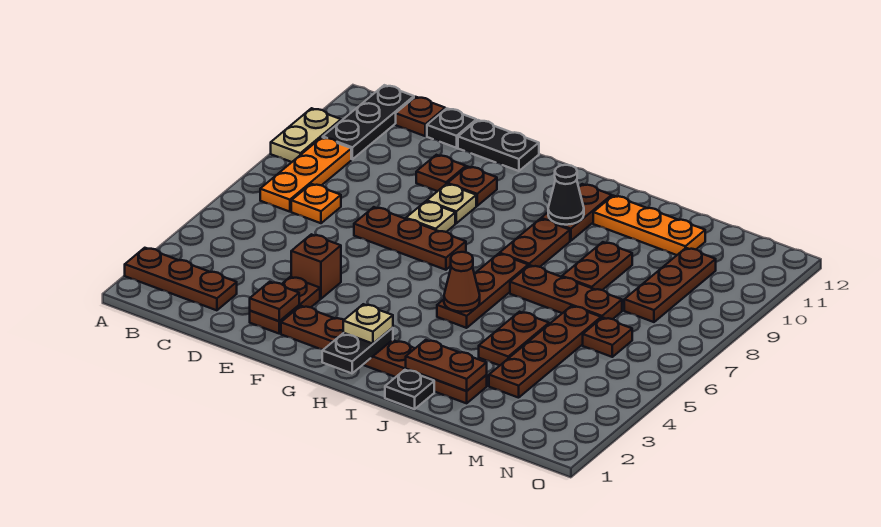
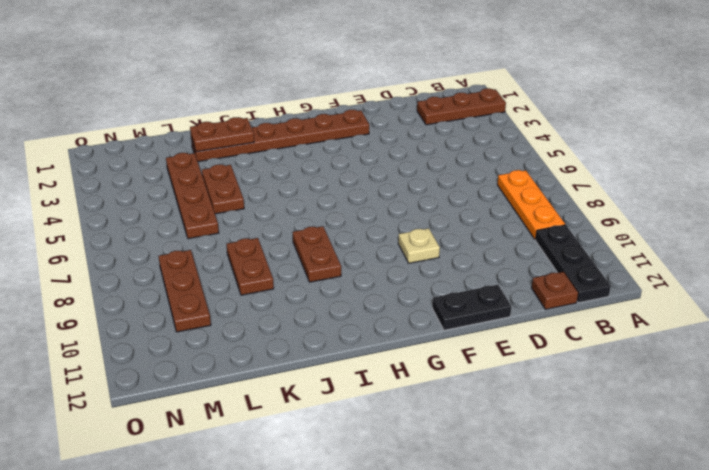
none -> tan plate A9:A10 level 1
none -> orange plate C7 level 1
none -> black plate D12 level 1
none -> brown plate E2:E3 level 1

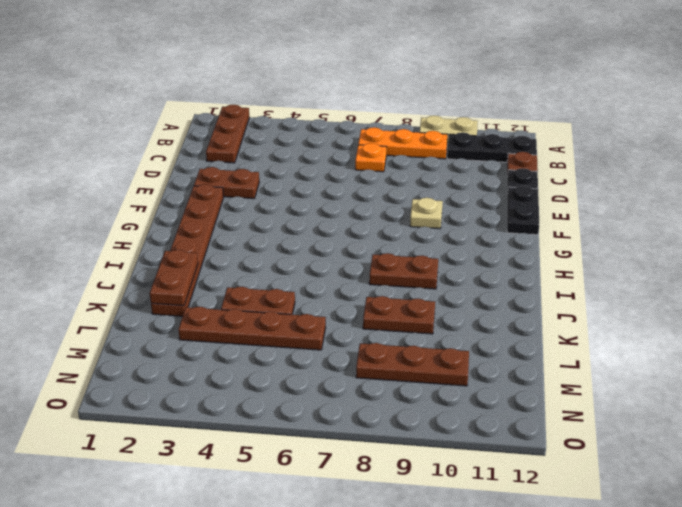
none -> brown brick E4 level 1
none -> brown plate E7:G7 level 1
none -> brown plate E10 level 1
none -> tan plate F8 level 1

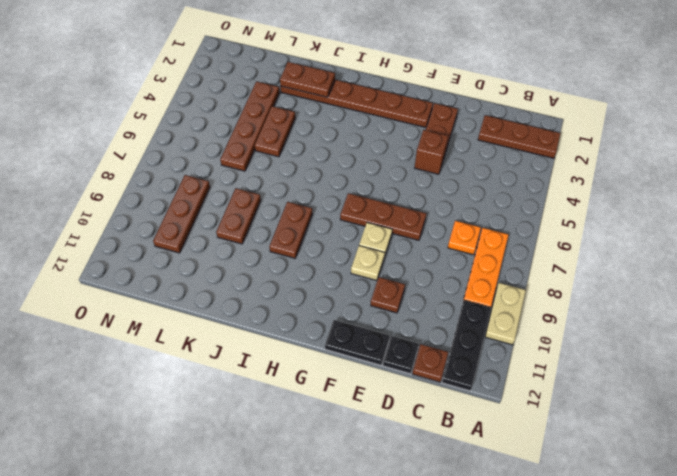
none -> brown plate F10 level 1
none -> brown plate I5:I7 level 1
none -> brown plate I10:I11 level 1
none -> black plate J1 level 1

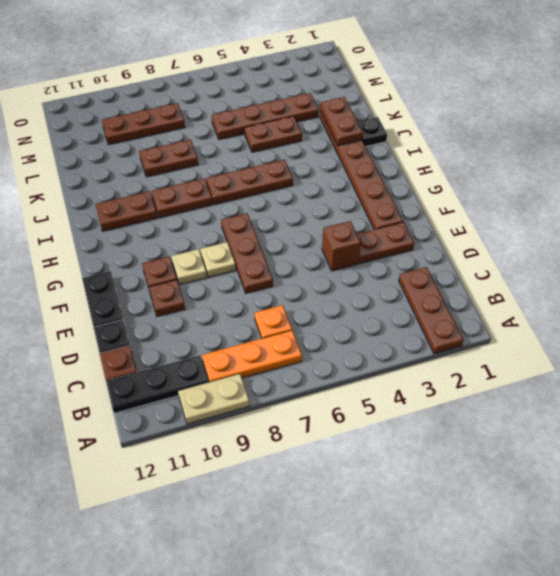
none -> brown plate J7:L7 level 1
none -> orange plate J11:L11 level 1
none -> brown plate M6 level 1
none -> brown plate E2 level 2

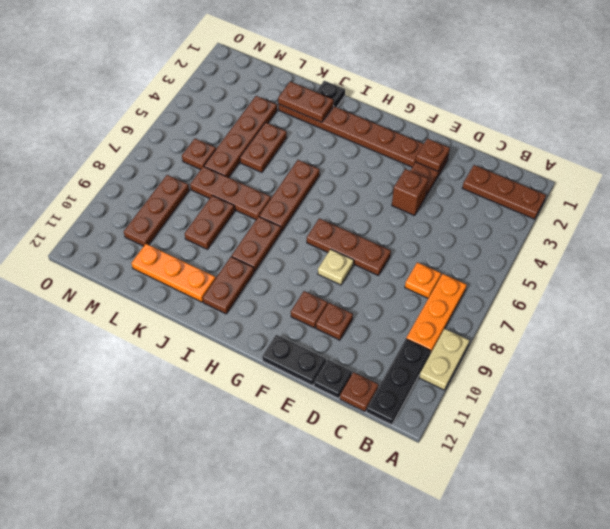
none -> tan plate F9 level 1
none -> black plate H1:H2 level 2
none -> brown cone I5 level 2
none -> black cone I10 level 2

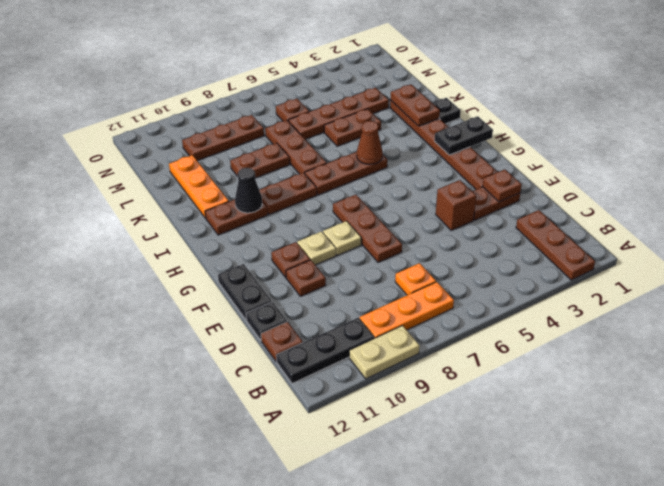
none -> tan plate H2 level 3

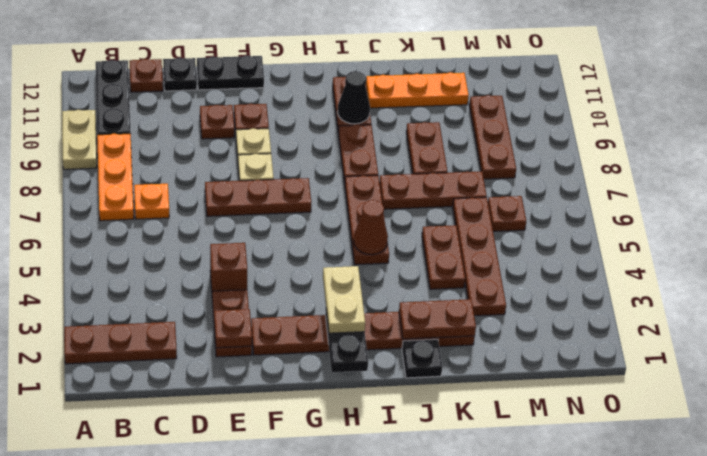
tan plate H2:H3 level 3 -> tan plate H2 level 3

